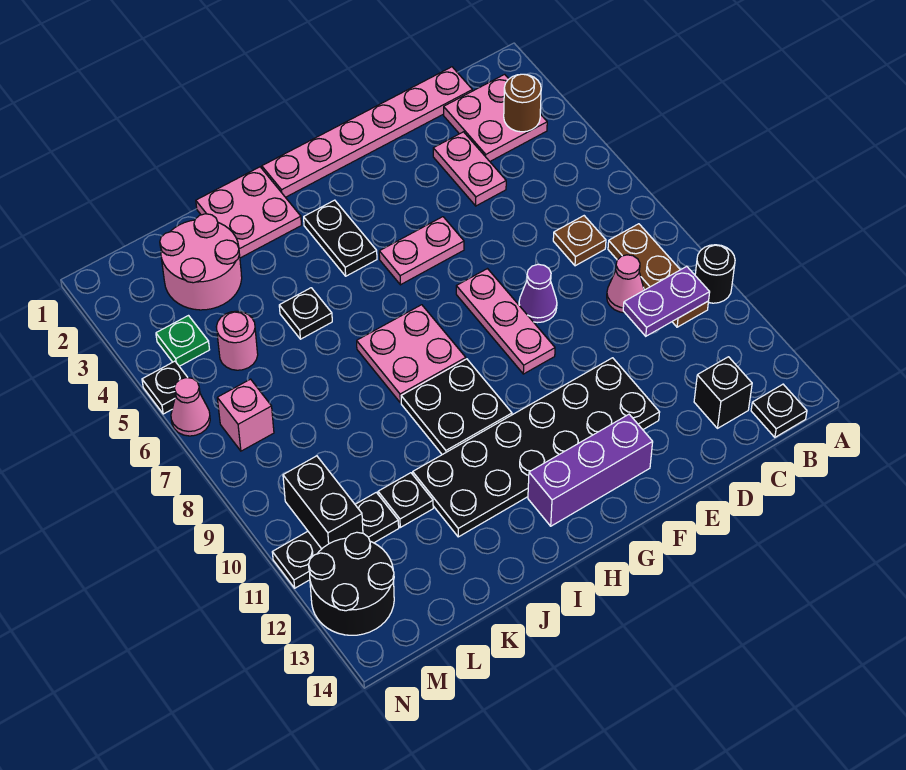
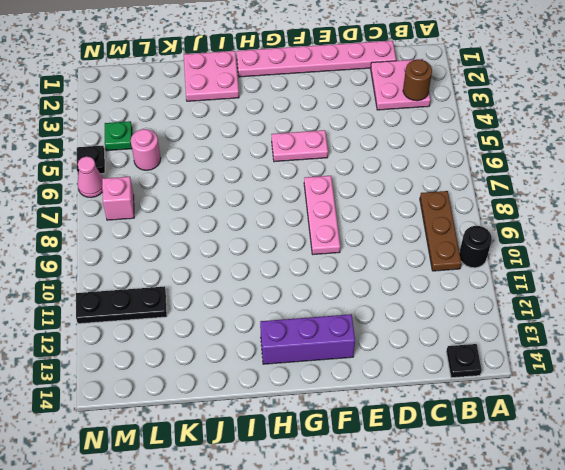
none -> brown plate C7 level 1
none -> pink cone C9 level 1
none -> black brick C13 level 1
none -> pink plate D3:D4 level 1

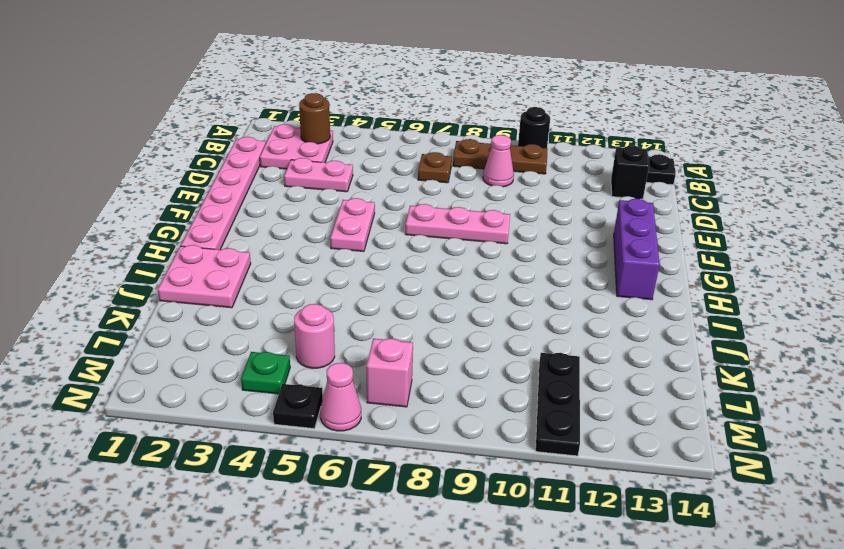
none -> purple cone E8 level 1
none -> black plate E11:J12 level 1
none -> black plate H3:H4 level 1
none -> pink plate H7:I8 level 1

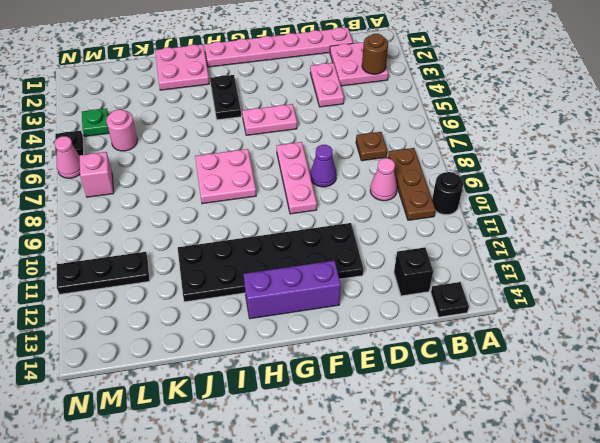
none -> black plate H9:I10 level 1
none -> black plate J5 level 1
none -> pink round brick K2:L3 level 1
none -> black plate K11 level 1

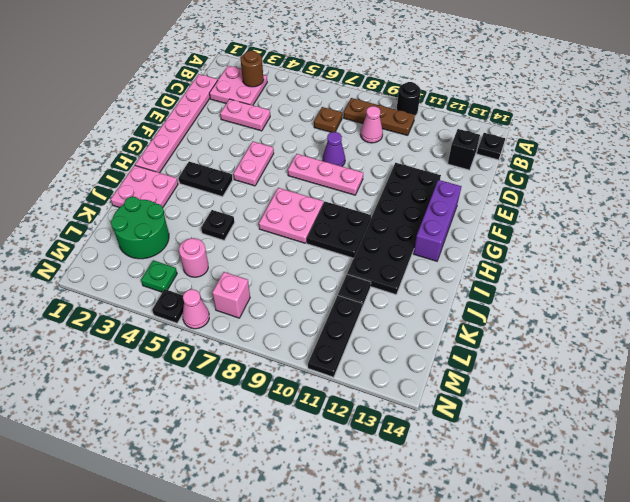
green round brick K2:L3 level 1 -> pink round brick K2:L3 level 1
none -> black round brick M12:N13 level 1
none -> purple plate B10:C10 level 2
none -> black brick M10:M11 level 2

